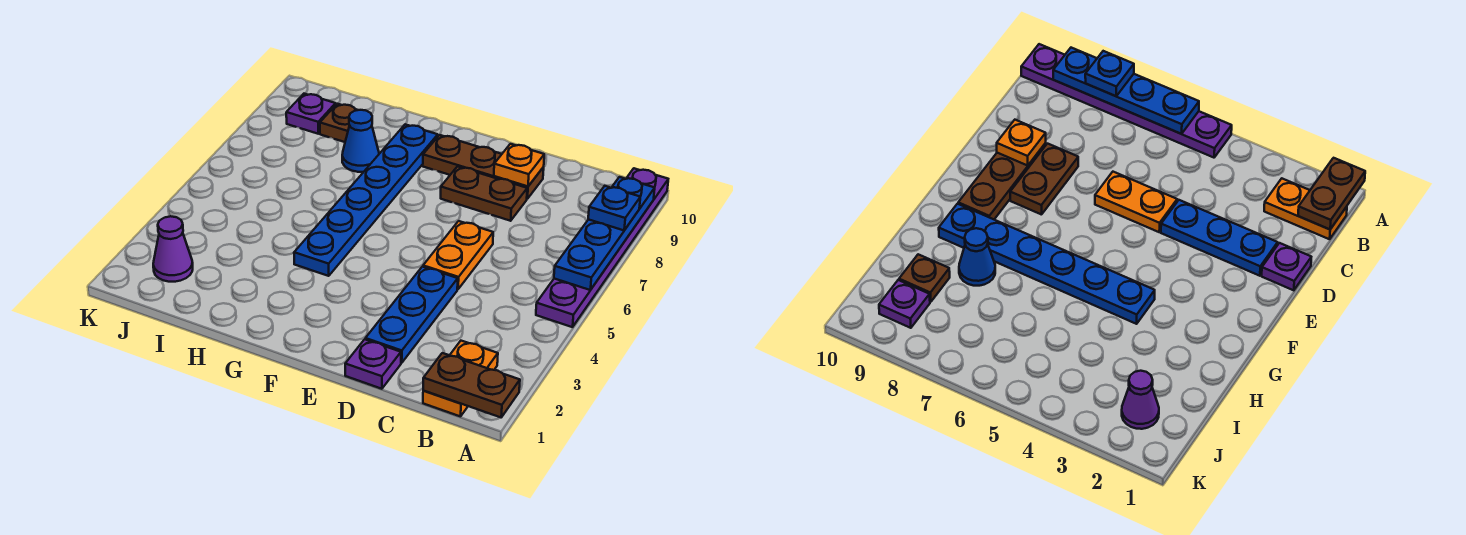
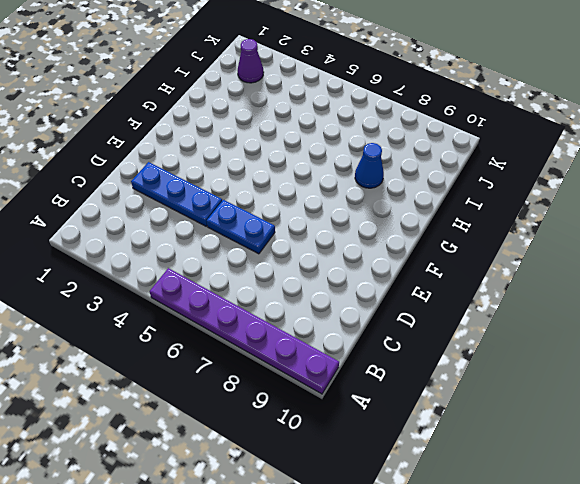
blue plate D5:D6 level 1 -> orange plate D5:D6 level 1
none -> orange plate B1:B2 level 1
none -> purple plate D1 level 1
none -> brown plate D8:E8 level 1

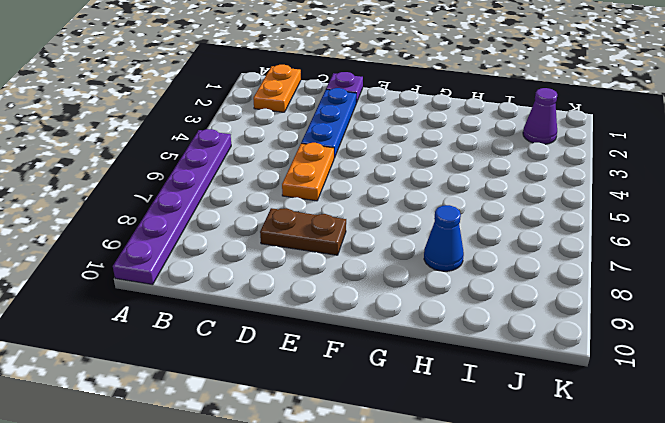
none -> brown plate D9:F9 level 1
none -> blue plate G4:G9 level 1
none -> brown plate I9 level 1

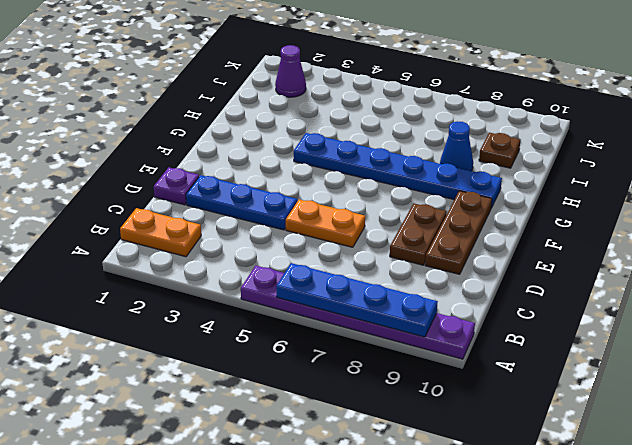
none -> purple plate J9 level 1
none -> brown plate A1:B1 level 2
none -> orange plate D9 level 2

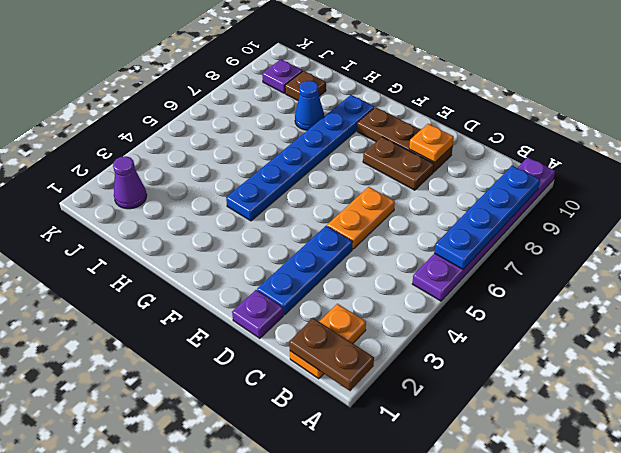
none -> blue plate A8 level 3

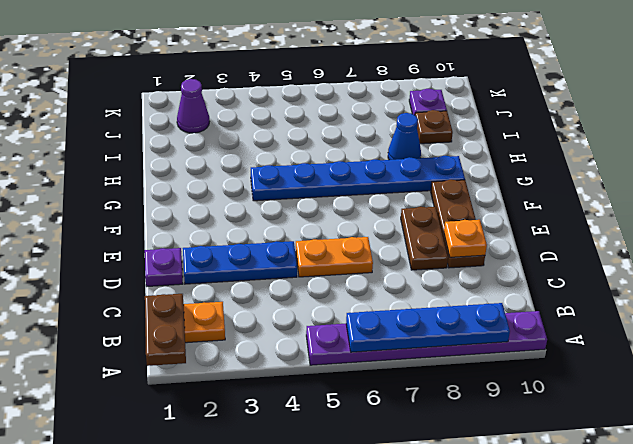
none -> blue plate A8 level 3

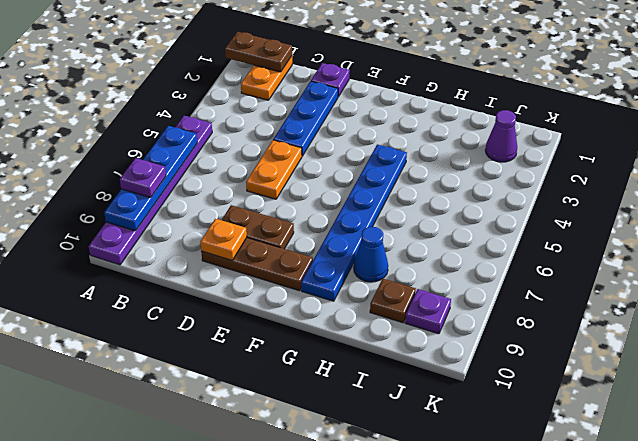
purple plate A8 level 3 -> blue plate A8 level 3

